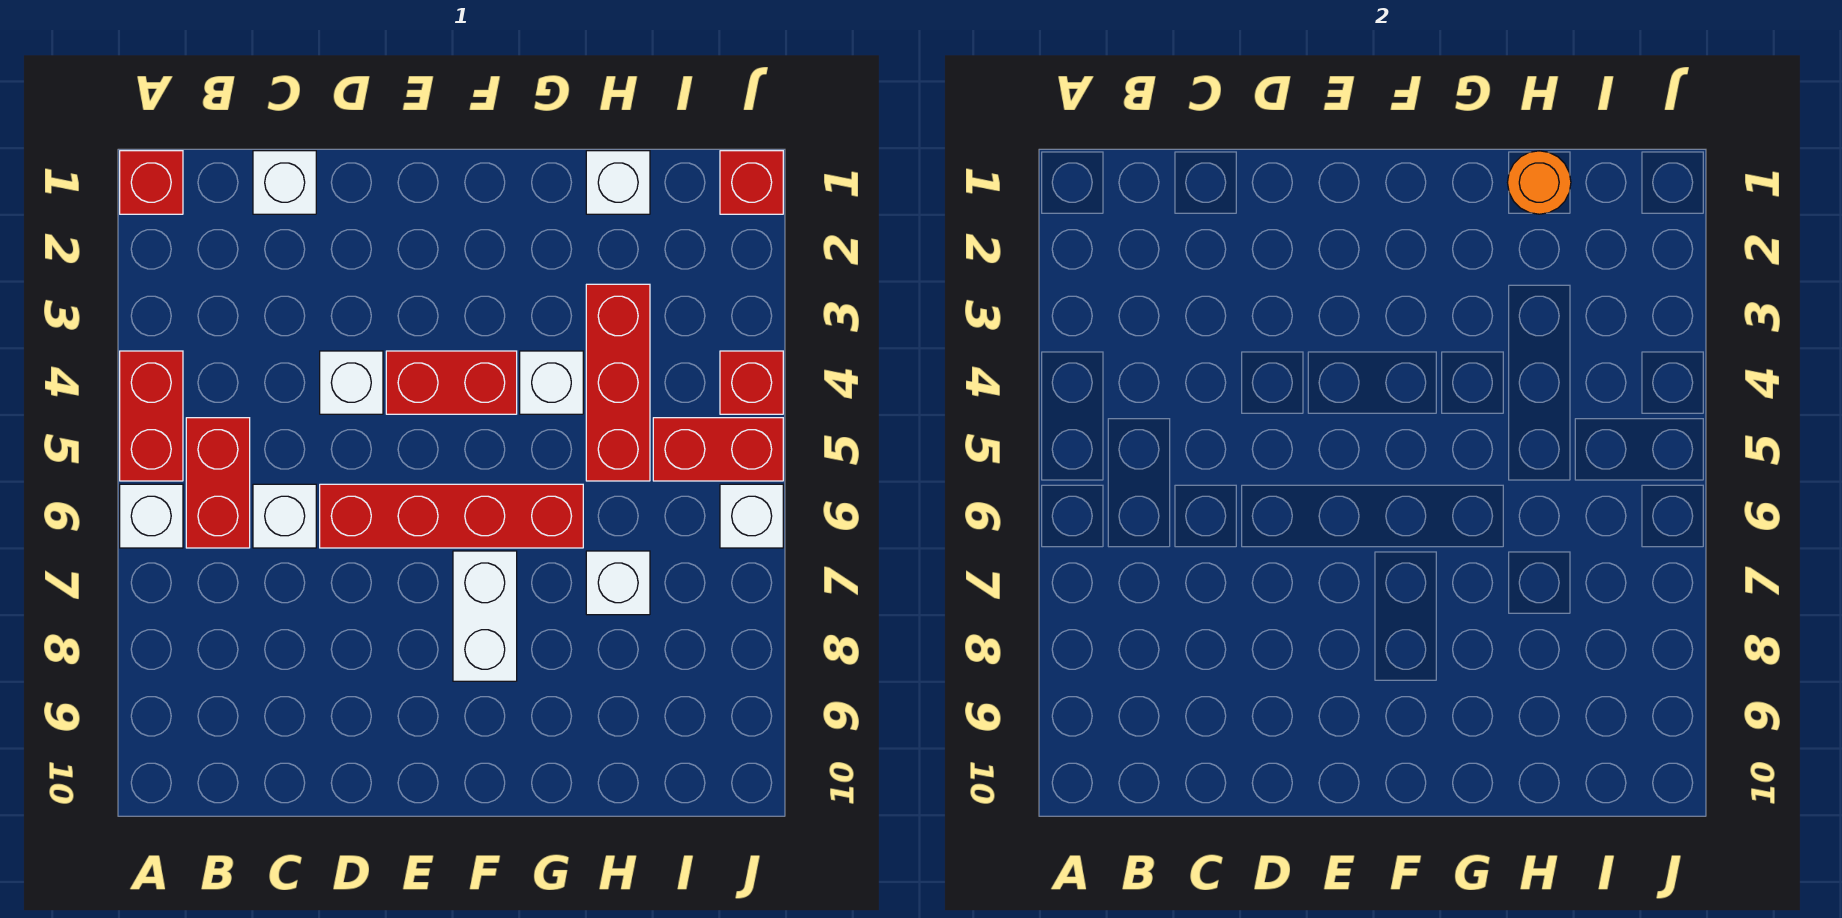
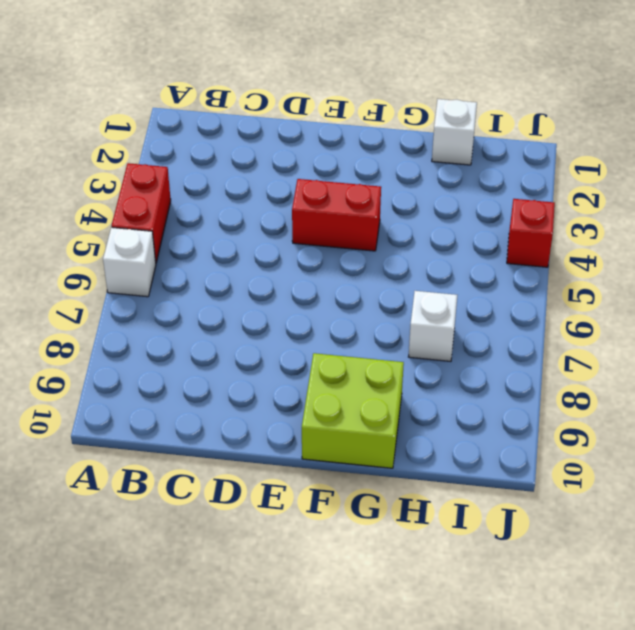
lime brick F9:G10 level 1 -> none
none -> red brick A1 level 1
none -> red brick B5:B6 level 1
none -> white brick C1 level 1

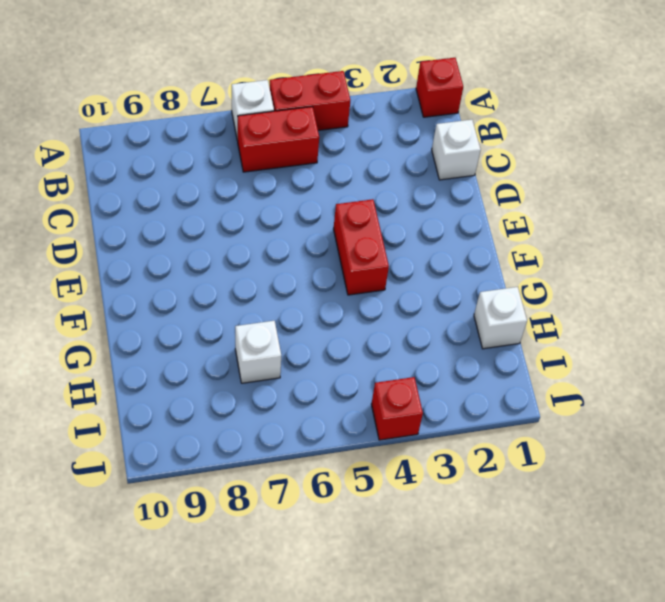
none -> white brick C6 level 1
none -> white brick D4 level 1
none -> red brick D6:G6 level 1

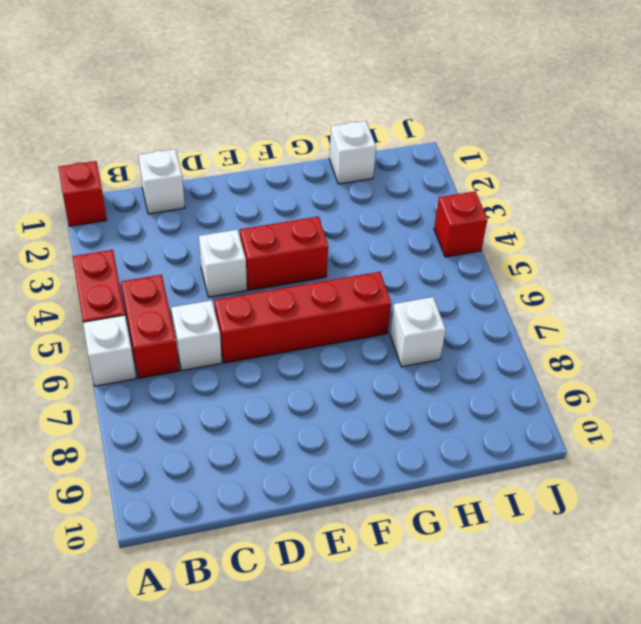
none -> white brick F7:F8 level 1
none -> white brick G4 level 1
none -> red brick H3:H5 level 1

